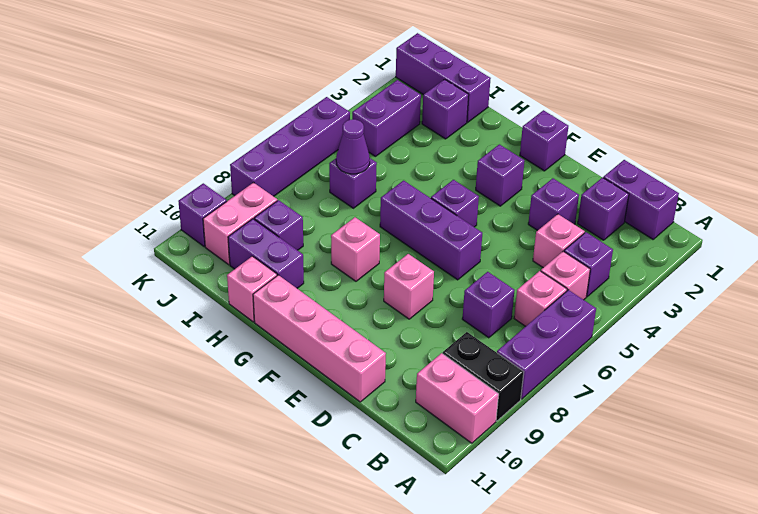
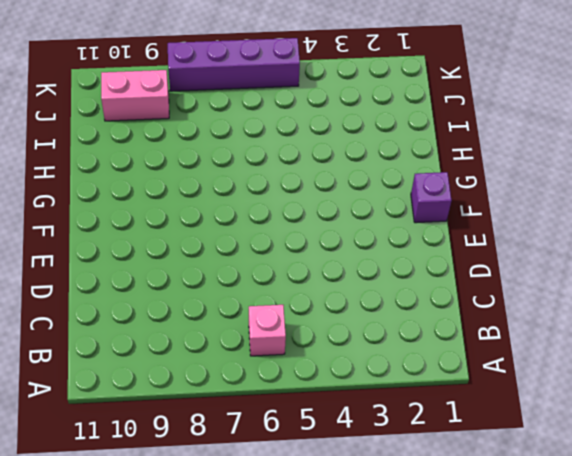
none -> purple brick A6:A8 level 1
none -> black brick A9:B9 level 1
none -> pink brick A10:B10 level 1

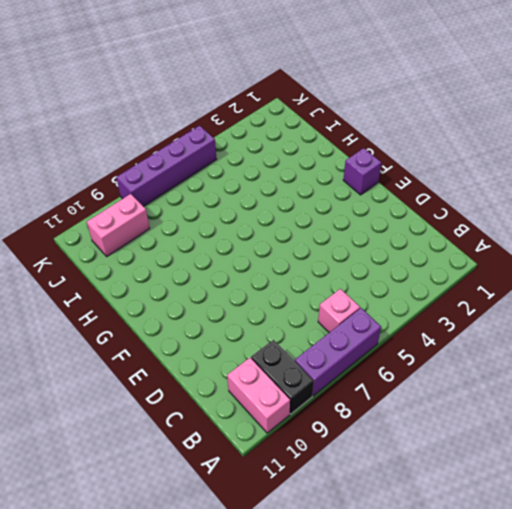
none -> purple brick B1:C1 level 1
none -> purple brick B4 level 1
none -> pink brick B5 level 1

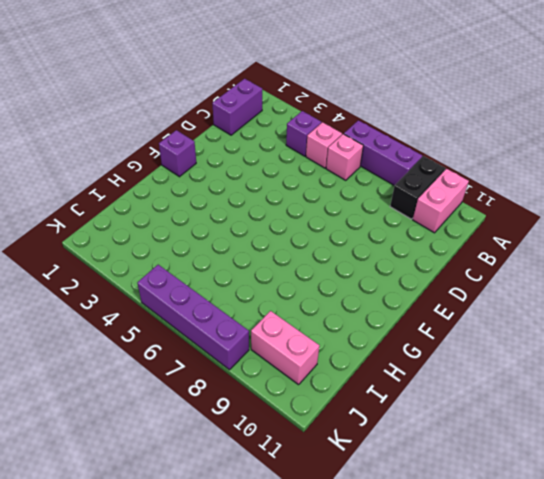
none -> purple brick C2 level 1
none -> pink brick C4 level 1
none -> purple brick C7 level 1

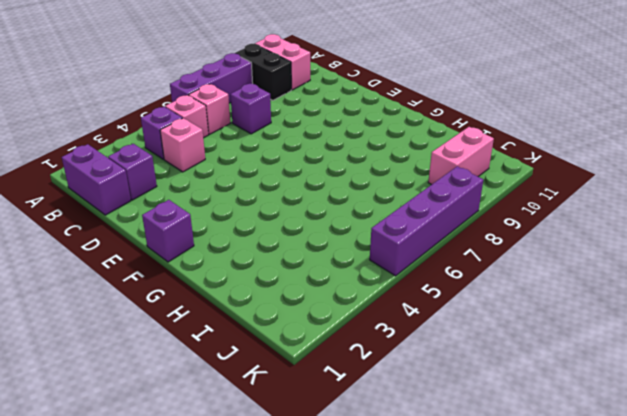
none -> purple brick D3 level 1
none -> pink brick D11:G11 level 1
none -> purple brick E6:G6 level 1

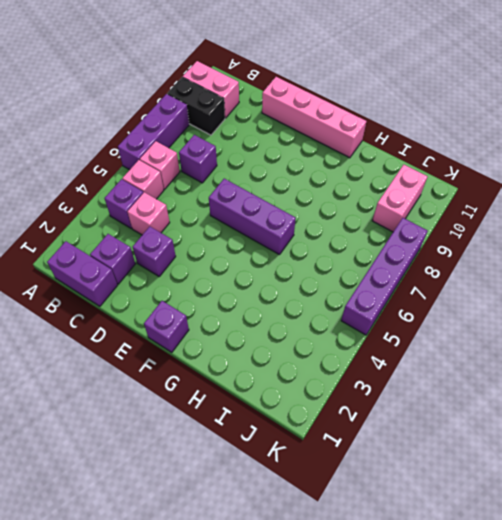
none -> pink brick E8 level 1
none -> purple brick F3 level 1
none -> purple brick F5 level 1

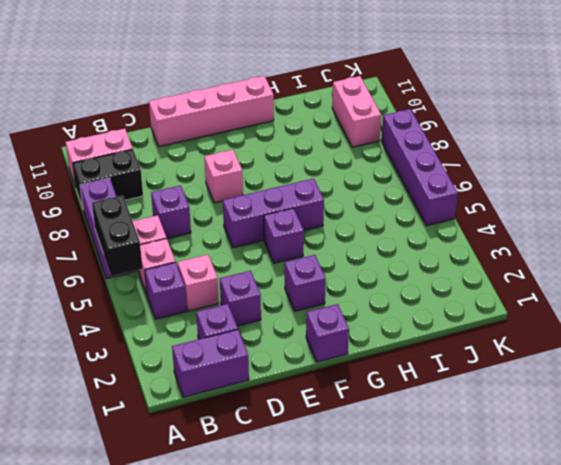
black brick A5:A6 level 2 -> none
none -> pink brick G8 level 1
none -> purple brick H10:I10 level 1
none -> pink brick H11 level 1

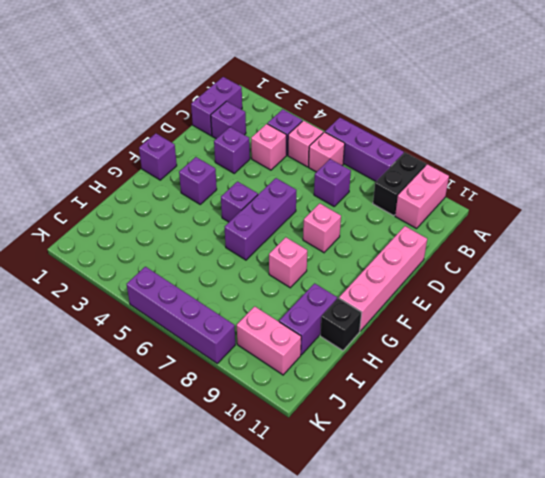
black brick H11 level 1 -> pink brick H11 level 1
none -> purple brick I1:K1 level 1
none -> purple brick I2 level 1
none -> purple brick I6 level 1

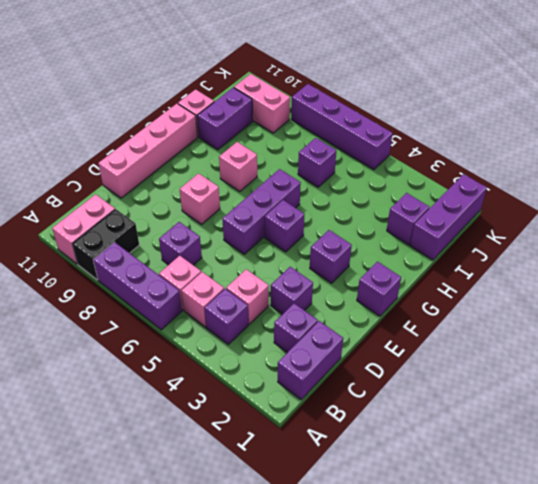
none -> purple brick I9 level 1
none -> purple brick J3:J4 level 1
none -> purple brick K10 level 1

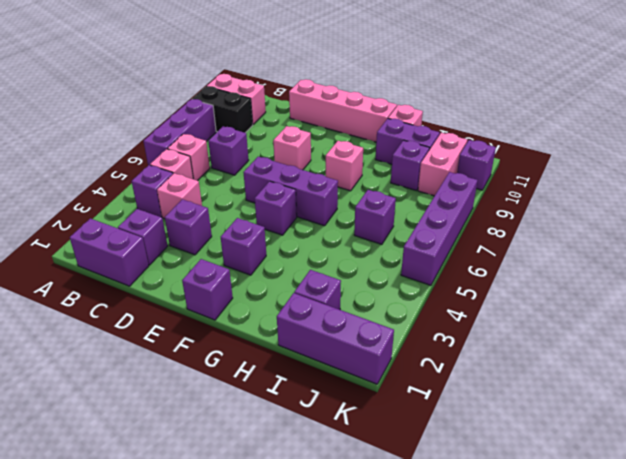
none -> purple brick J3:J4 level 1
none -> purple cone I6 level 2

